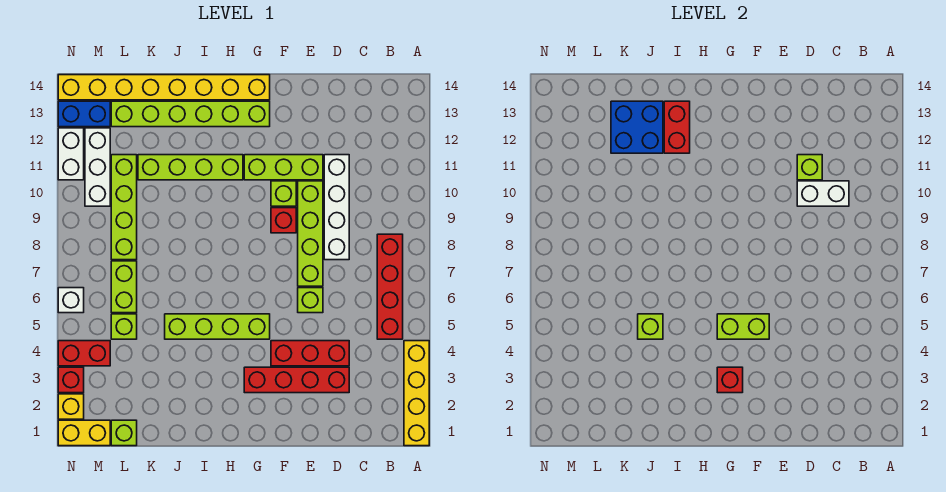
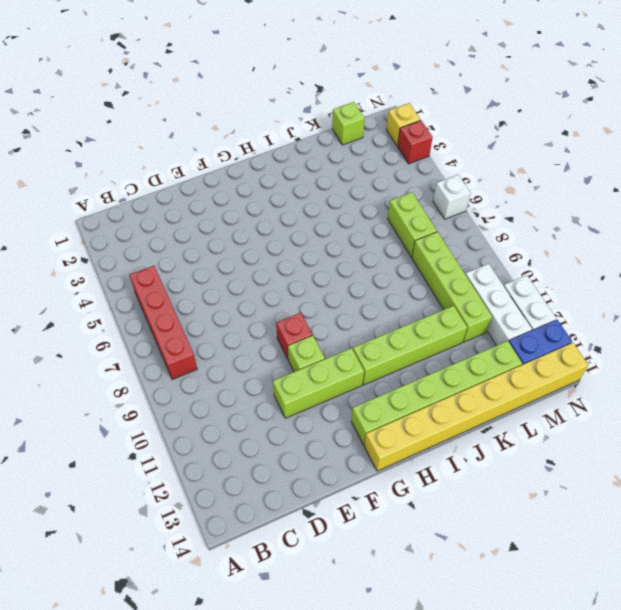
none -> yellow brick A1:A4 level 1
none -> red brick D3:G3 level 1
none -> red brick D4:F4 level 1
none -> white brick D8:D11 level 1

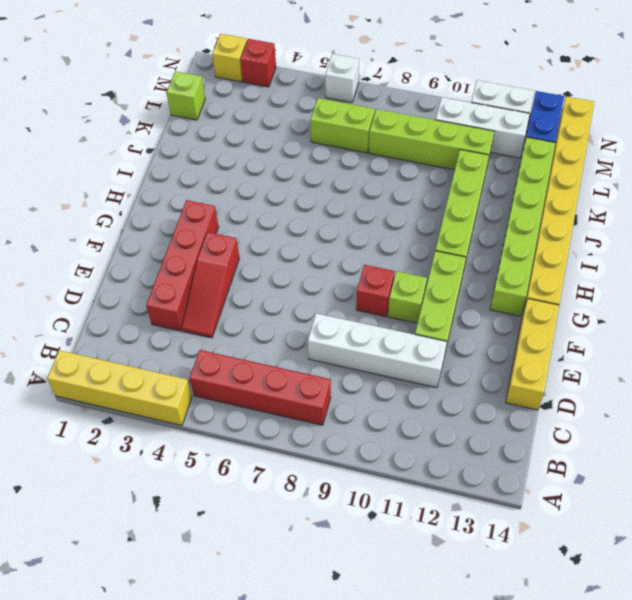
red slope D4:F4 level 1 top F -> red brick D4:F4 level 1
yellow brick D14:F14 level 1 -> none
none -> lime brick E6 level 1
none -> lime brick E7:E10 level 1
none -> lime brick G5:J5 level 1
none -> lime brick L5 level 1

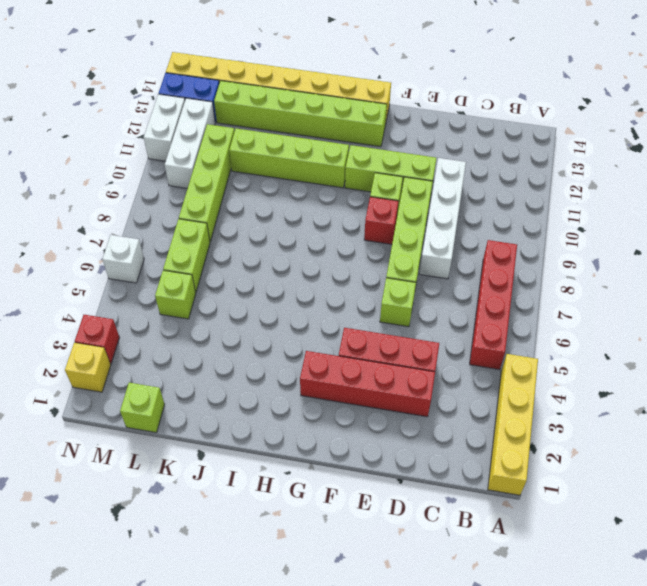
none -> lime brick G5:J5 level 1
none -> yellow brick M1:N1 level 1
none -> red brick M4:N4 level 1
none -> white brick C10:D10 level 2

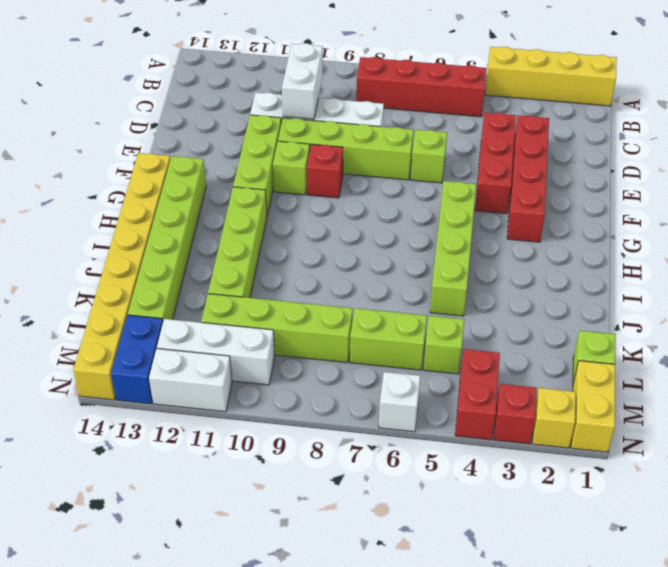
none -> lime brick D11 level 2
none -> lime brick F5:G5 level 2
none -> red brick G3 level 2
none -> red brick I12:I13 level 2

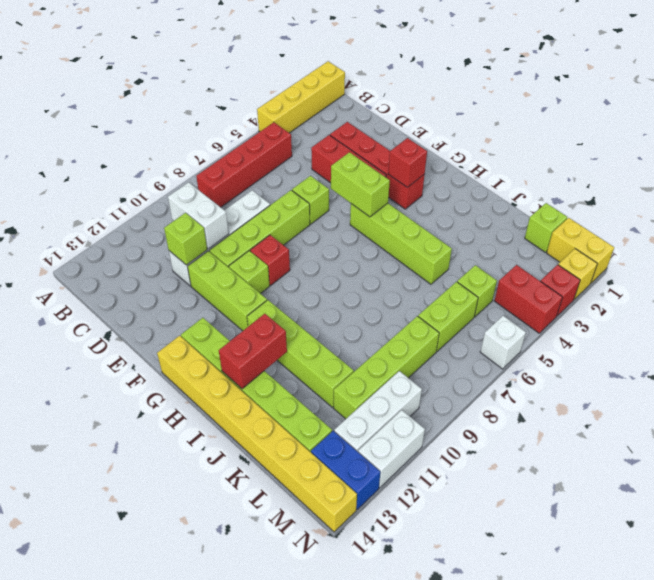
none -> lime brick J5 level 2
none -> blue brick J12:K13 level 2

